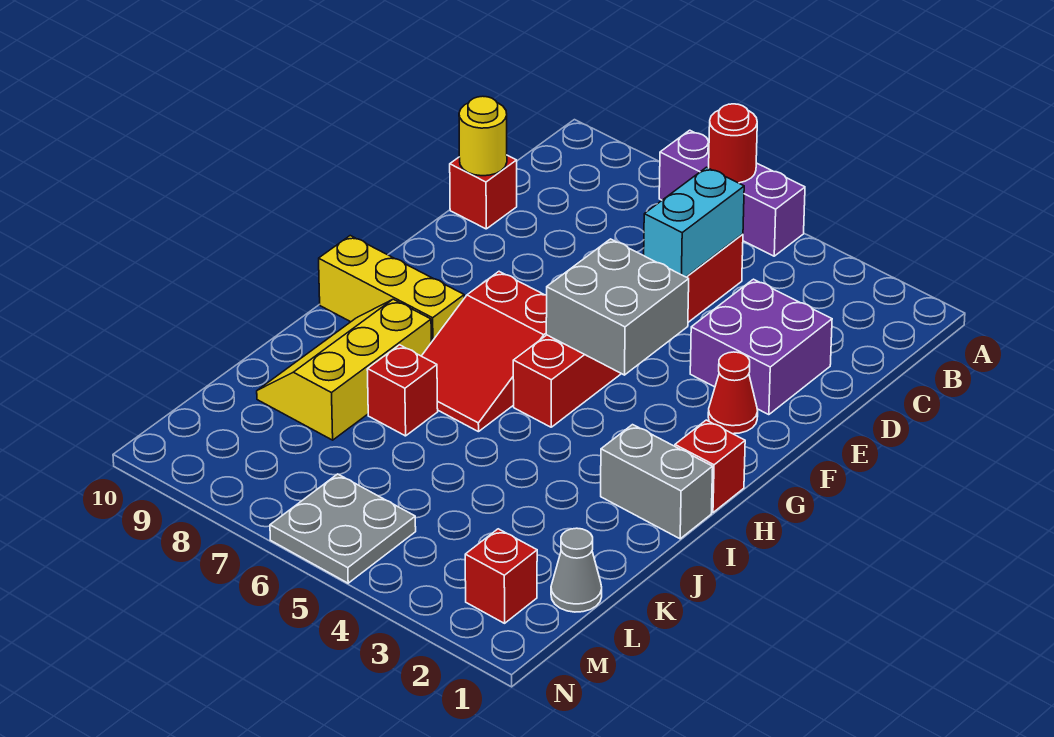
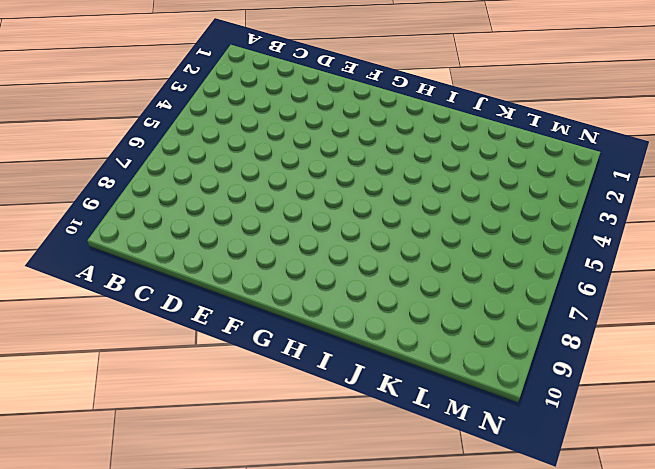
none -> purple brick A5:A7 level 1
none -> red brick C5:H5 level 1
none -> purple brick D2:E3 level 1

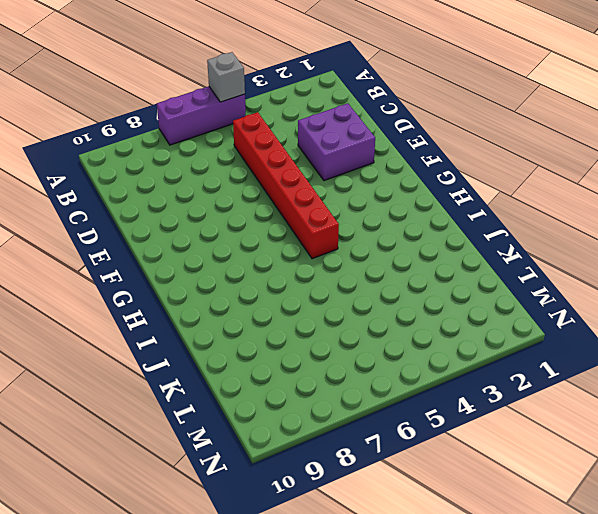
grey brick A5 level 2 -> none
none -> red brick D10 level 1
none -> red cone F2 level 1
none -> red slope G6:I7 level 1 top G

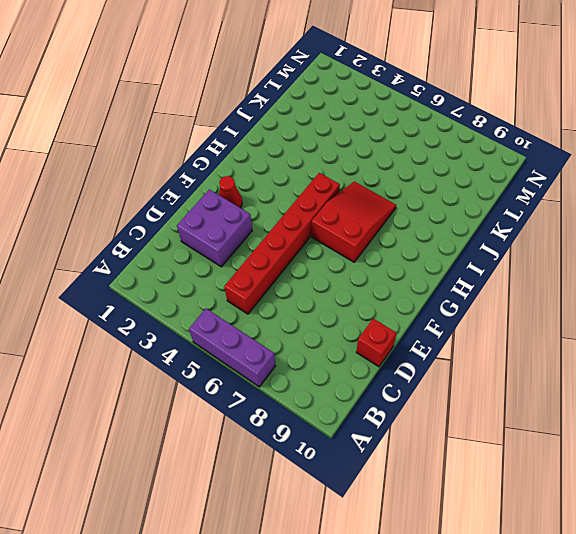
none -> red brick H1 level 1
none -> yellow brick H8:H10 level 1
none -> grey brick I1:I2 level 1

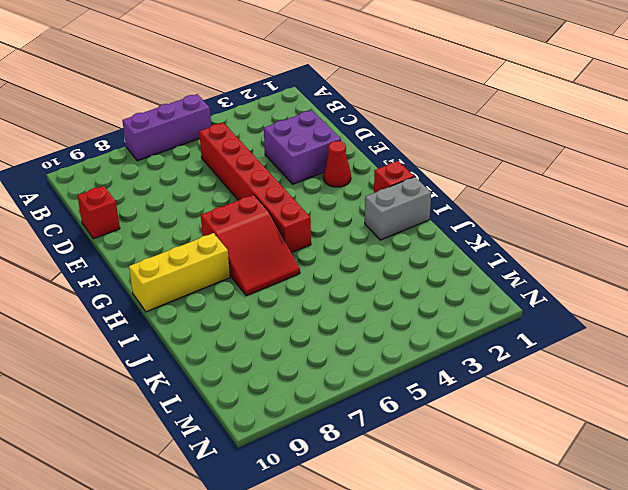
none -> yellow slope I8:K9 level 1 top 8
none -> red brick J7 level 1
none -> grey cone L1 level 1

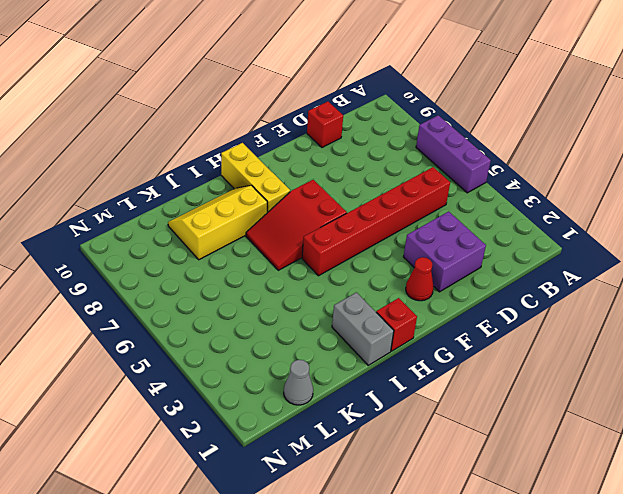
none -> red brick J7 level 1
none -> red brick M2 level 1
none -> grey plate M5:N6 level 1

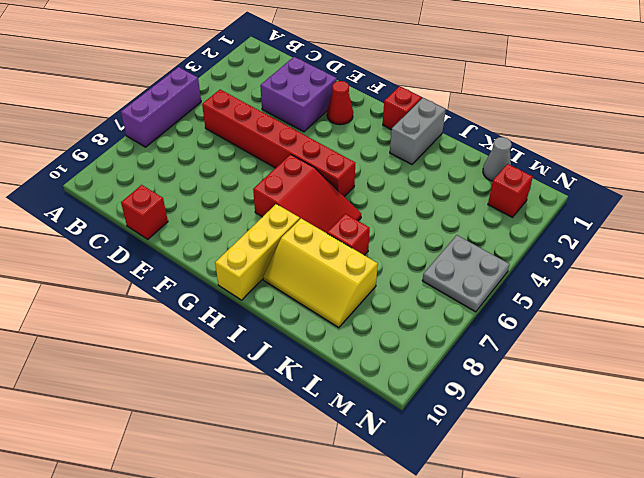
none -> red round brick A6 level 2
none -> cyan brick C5:D5 level 2
none -> yellow round brick D10 level 2

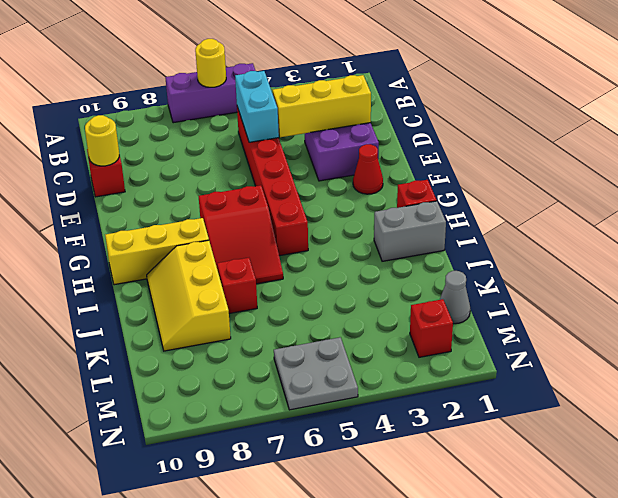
yellow round brick A6 level 2 -> red round brick A6 level 2
yellow brick D2:D4 level 2 -> none
none -> grey brick F4:G5 level 2

